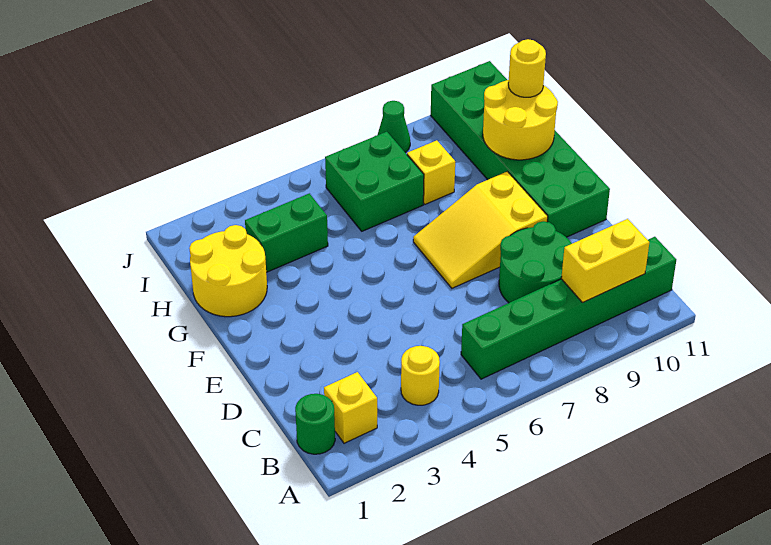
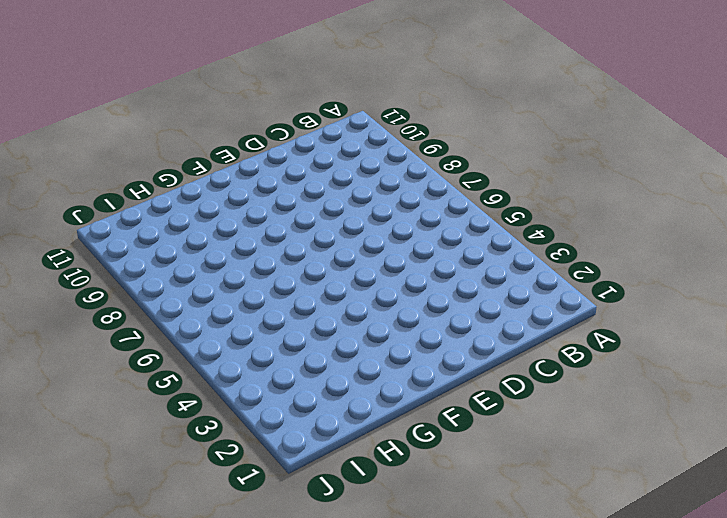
none -> green round brick B1 level 1
none -> yellow brick B2 level 1
none -> yellow round brick B4 level 1

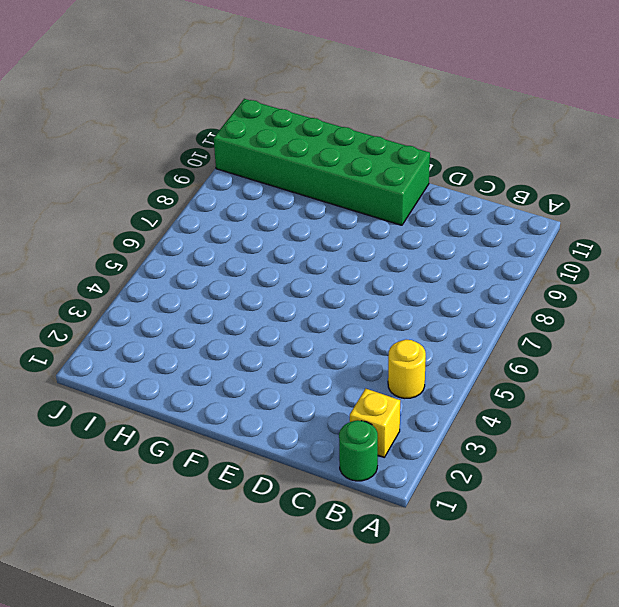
none -> green brick B6:B11 level 1
none -> green round brick C8:D9 level 1
none -> yellow slope E7:F9 level 1 top 9

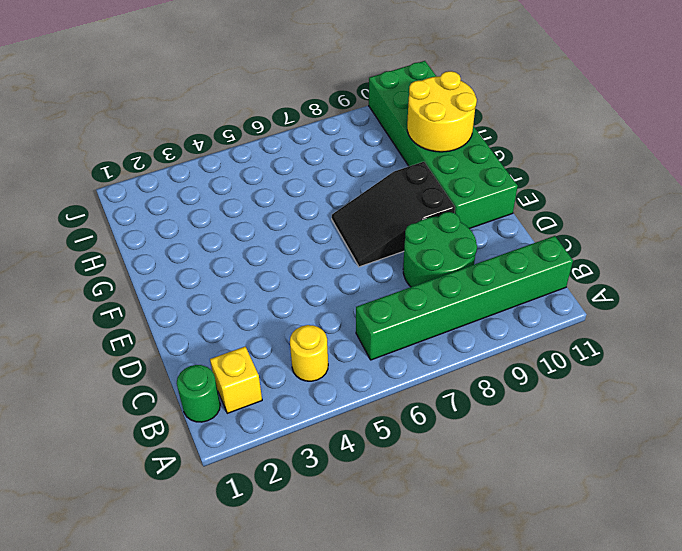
black slope E7:F9 level 1 top 9 -> yellow slope E7:F9 level 1 top 9
none -> yellow round brick G1:H2 level 1
none -> green brick H3:H4 level 1
none -> green brick H6:I7 level 1

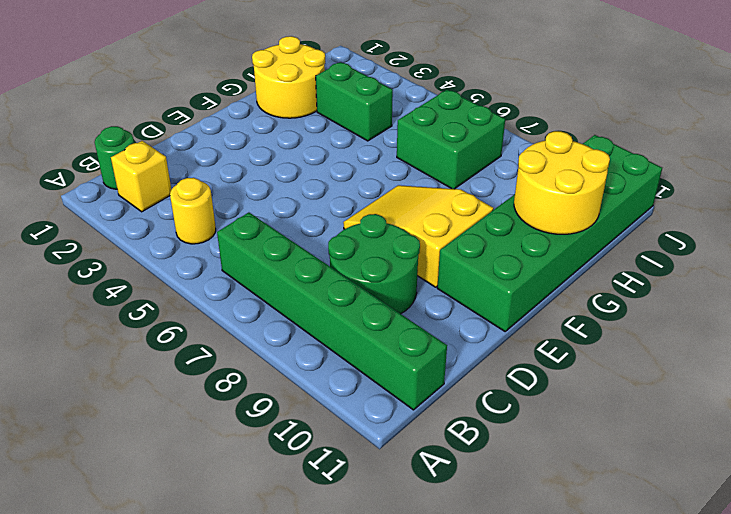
none -> yellow brick H8 level 1
none -> green cone J8 level 1
none -> yellow brick B9:B10 level 2

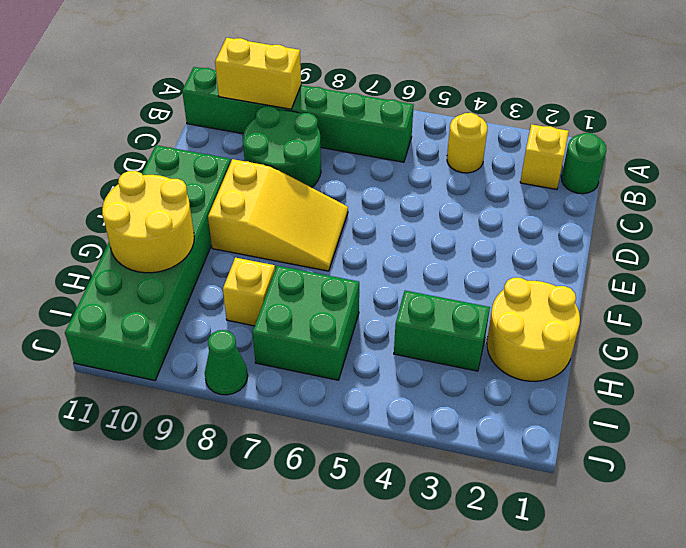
none -> yellow round brick H11 level 3

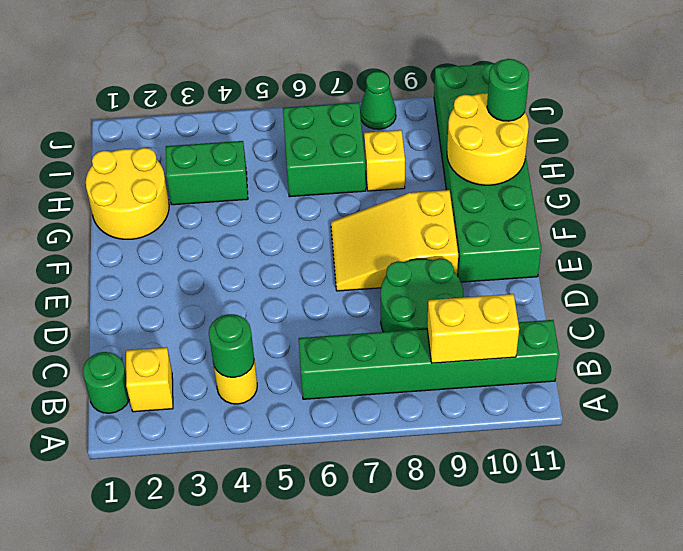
green round brick B4 level 2 -> none
green round brick H11 level 3 -> yellow round brick H11 level 3

